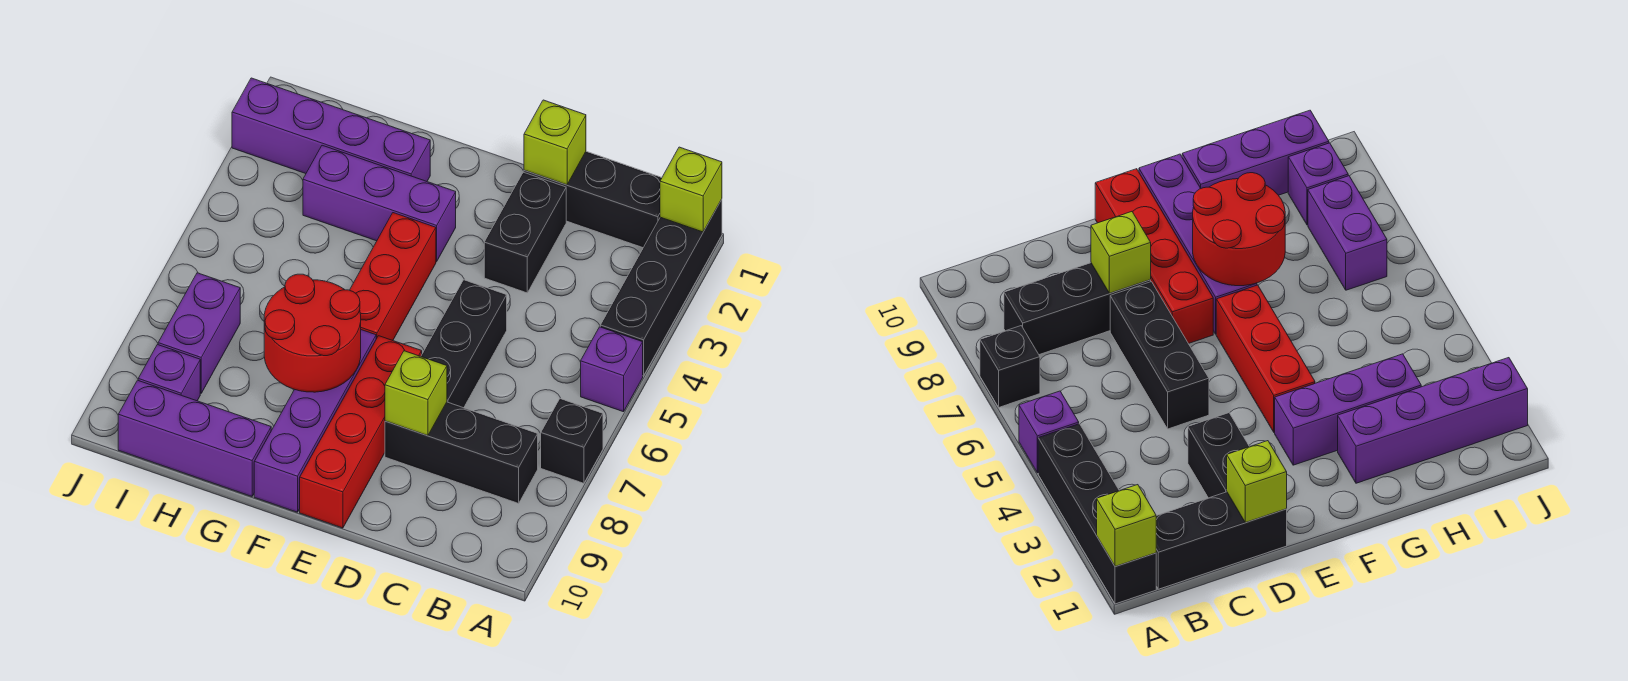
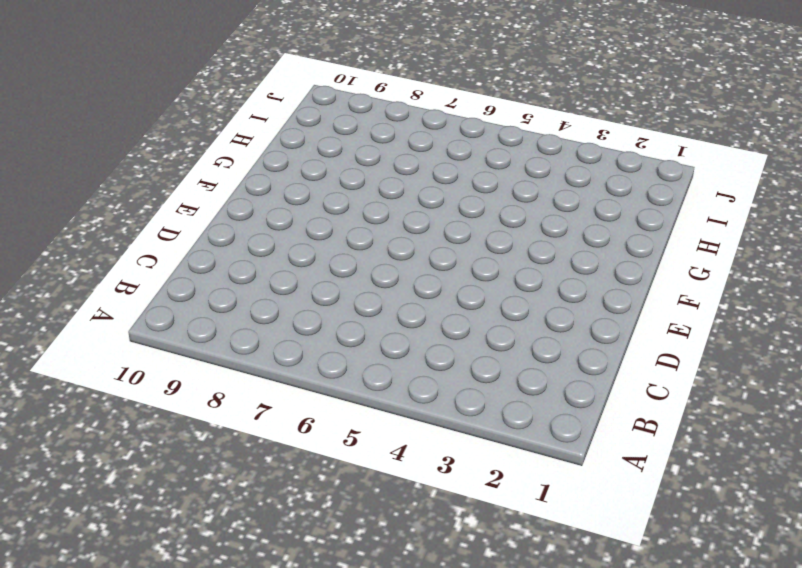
none -> black brick A1:A4 level 1
none -> purple brick A5 level 1
none -> black brick A7 level 1

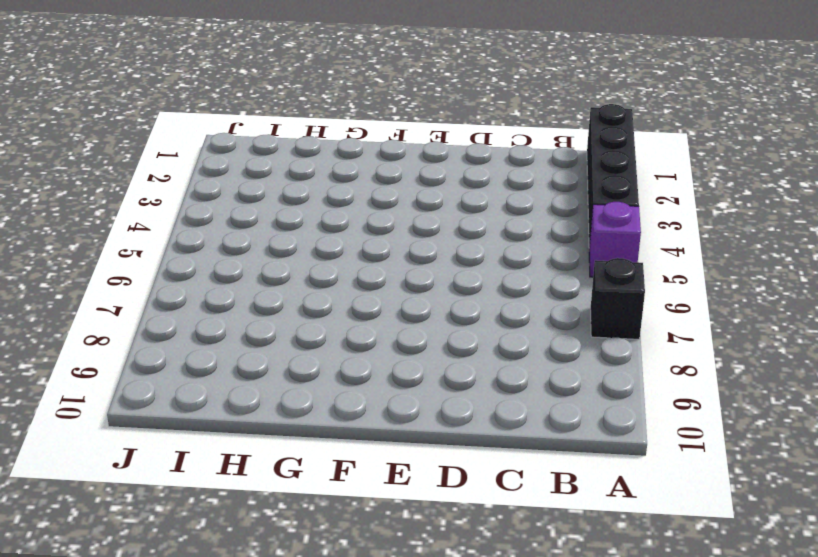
none -> black brick B1:D1 level 1
none -> black brick B8:D8 level 1
none -> black brick D2:D3 level 1

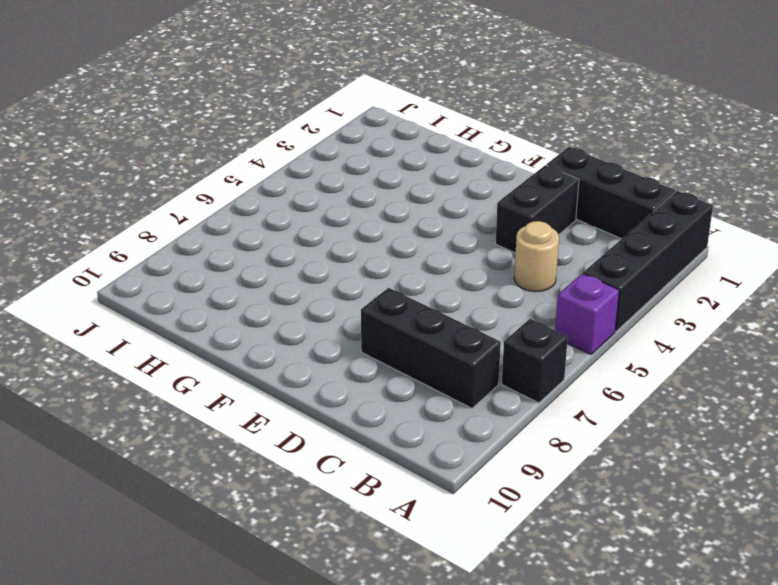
tan round brick C4 level 1 -> none
none -> black brick D5:D7 level 1
none -> red brick E7:E10 level 1
none -> purple brick F3:H3 level 1

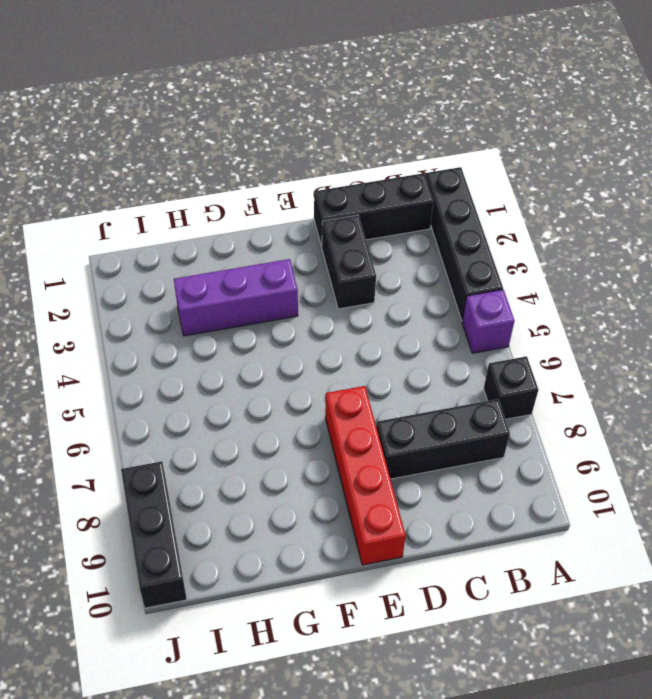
black brick J8:J10 level 1 -> black brick D5:D7 level 1
none -> red brick F4:F6 level 1
none -> purple brick F7:F10 level 1
none -> purple brick G2:J2 level 1

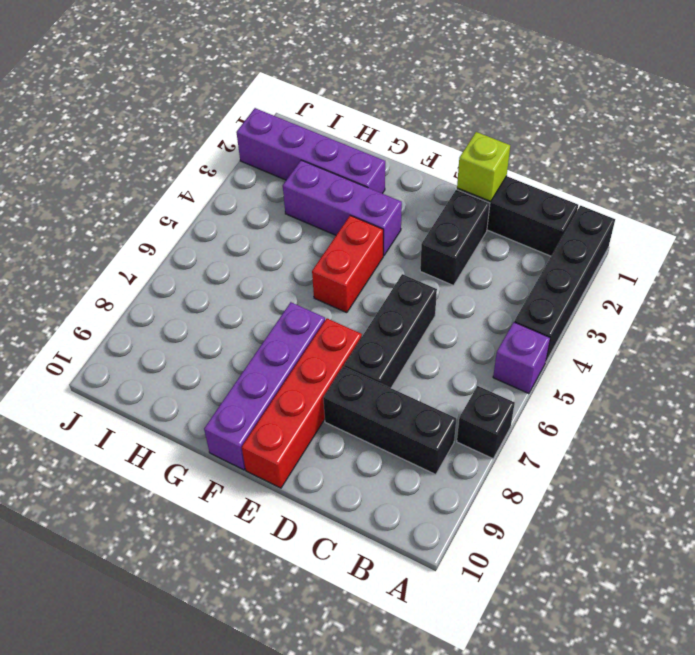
red brick F4:F5 level 1 -> red brick F4:F6 level 1
none -> purple brick G10:I10 level 1
none -> purple brick I7:I8 level 1
none -> purple brick I9 level 1

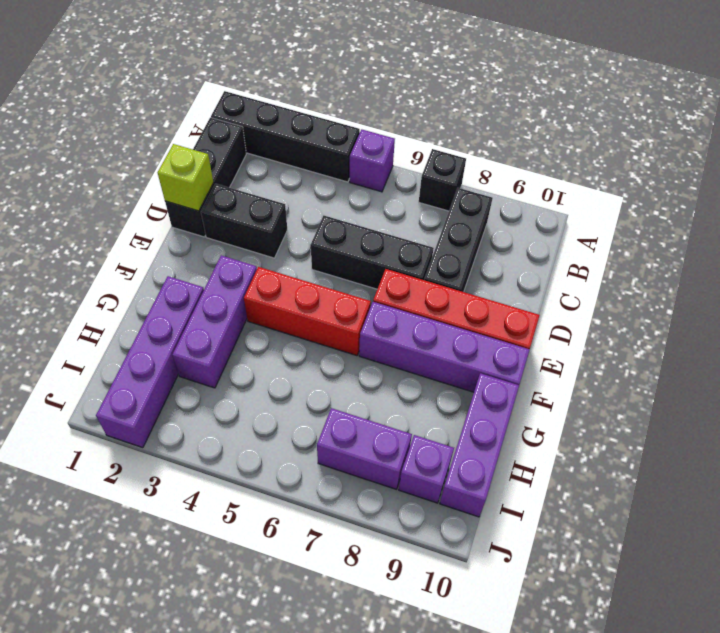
none -> lime brick A1 level 2
none -> lime brick D8 level 2
none -> red round brick F7:G8 level 2

